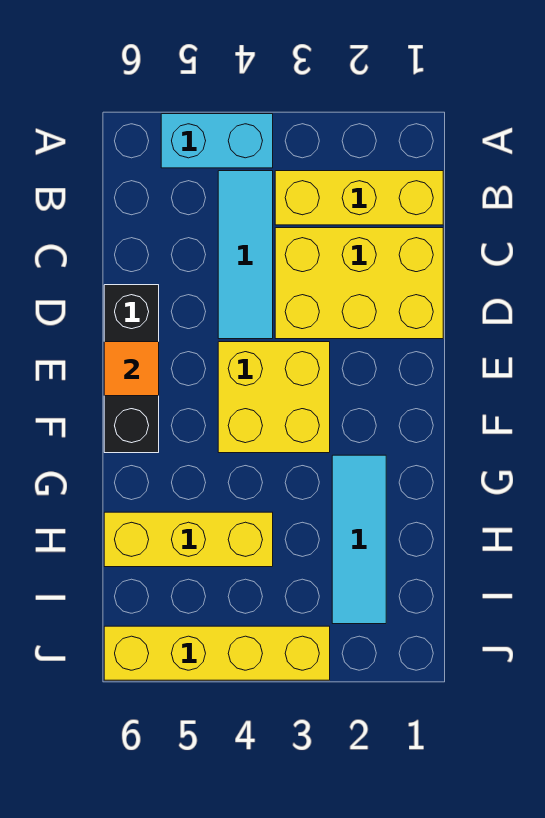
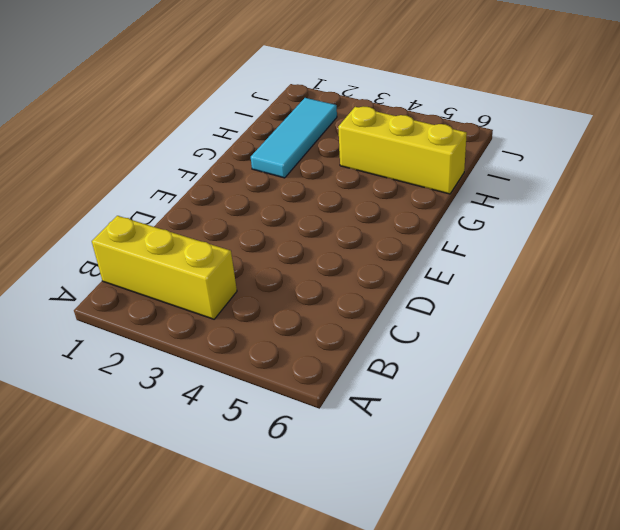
none -> cyan brick A4:A5 level 1
none -> cyan tile B4:D4 level 1

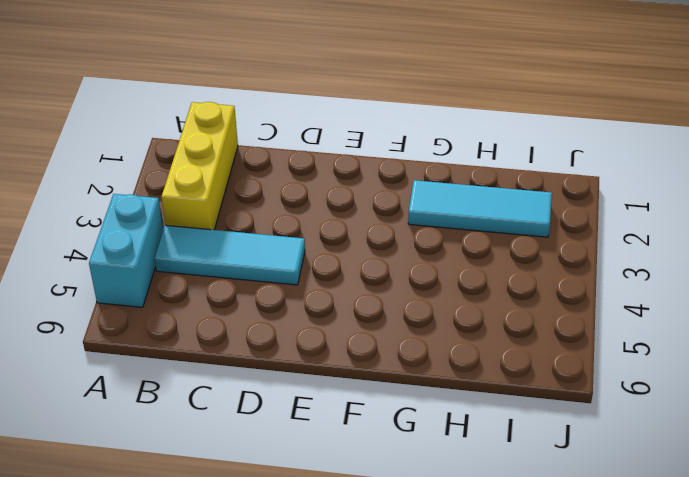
none -> yellow brick C1:D3 level 1
none -> black brick D6:F6 level 1

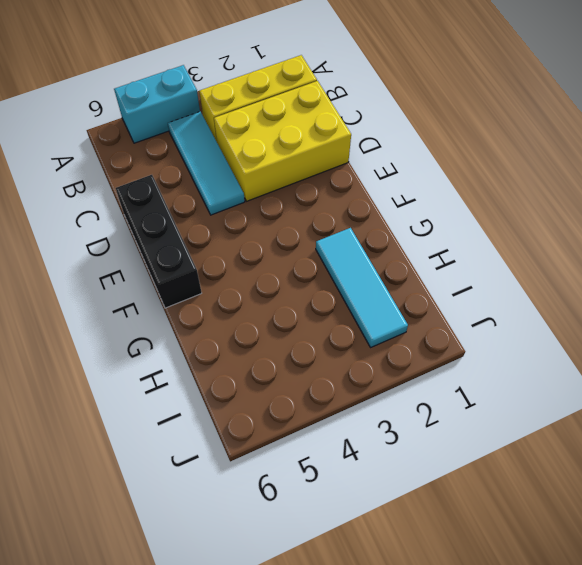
none -> yellow brick E3:F4 level 1
none -> yellow brick H4:H6 level 1

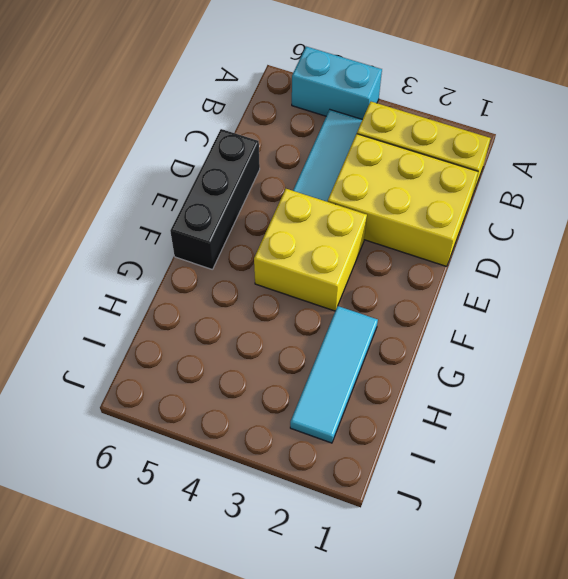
none -> yellow brick H4:H6 level 1
none -> yellow brick J3:J6 level 1

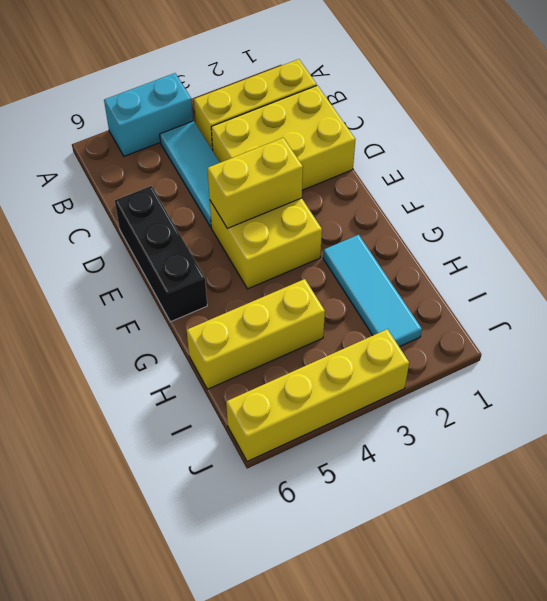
yellow brick E3:E4 level 2 -> none
none -> orange tile E6 level 2

